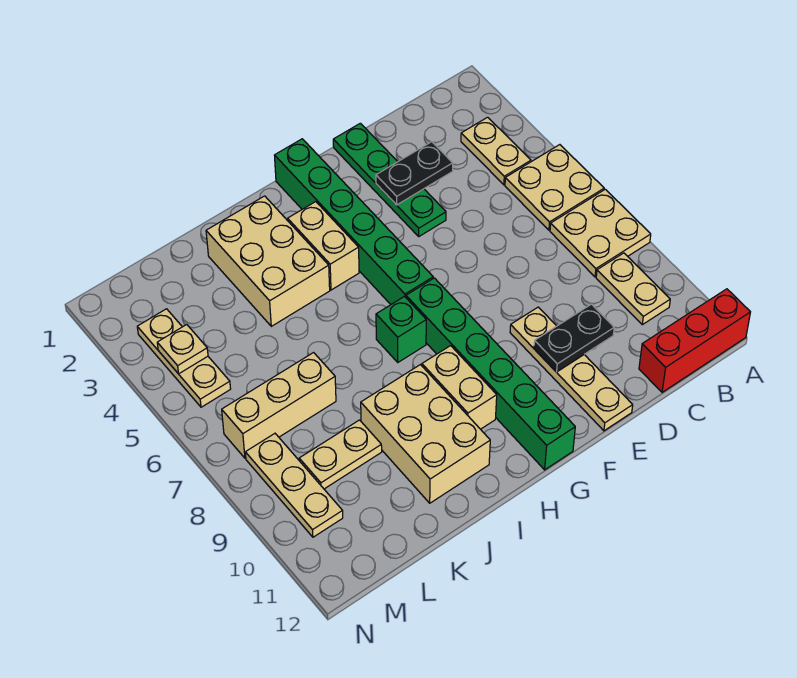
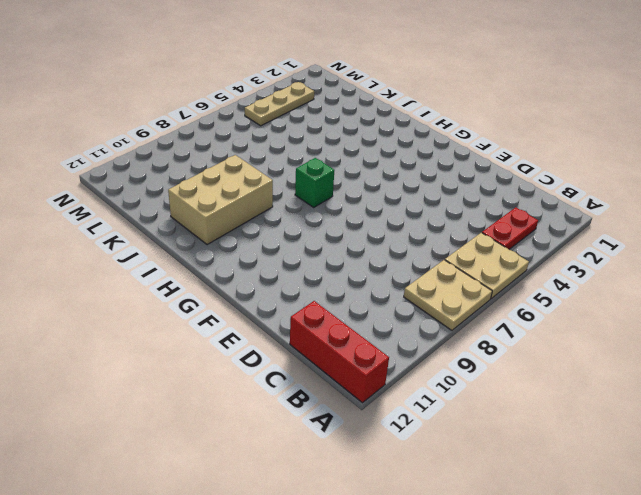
red plate B3:B4 level 1 -> tan plate B3:B4 level 1
none -> tan plate B9:B10 level 1
none -> green plate E1:E4 level 1
none -> tan plate E9:E12 level 1

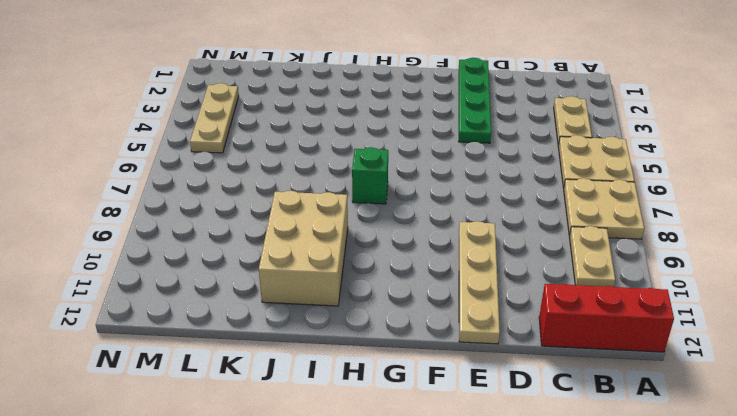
none -> green brick G1:G6 level 1
none -> green brick G7:G12 level 1
none -> tan brick H3:H4 level 1

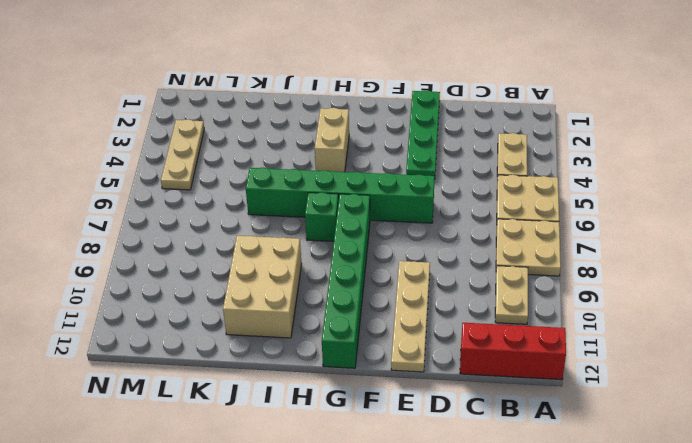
green brick E6:J6 level 1 -> green brick G1:G6 level 1
none -> tan brick H9:H10 level 1
none -> tan brick I2:J4 level 1
none -> tan brick K7:M7 level 1

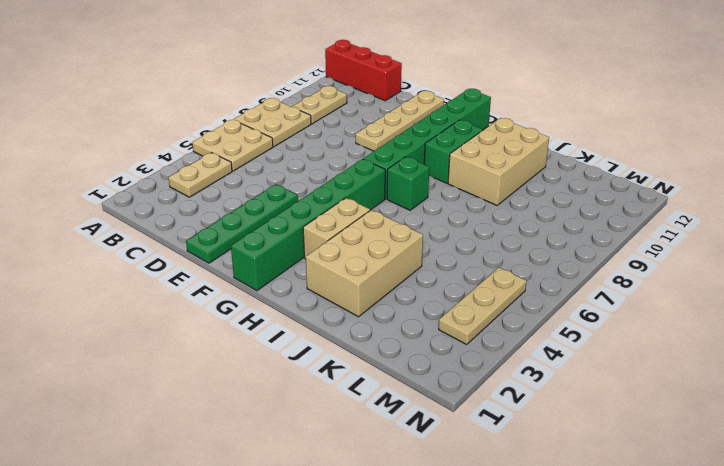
green brick H9:H10 level 1 -> tan brick H9:H10 level 1
none -> tan brick K7:M7 level 1
none -> tan plate K9:L9 level 1
none -> tan plate M8:M10 level 1

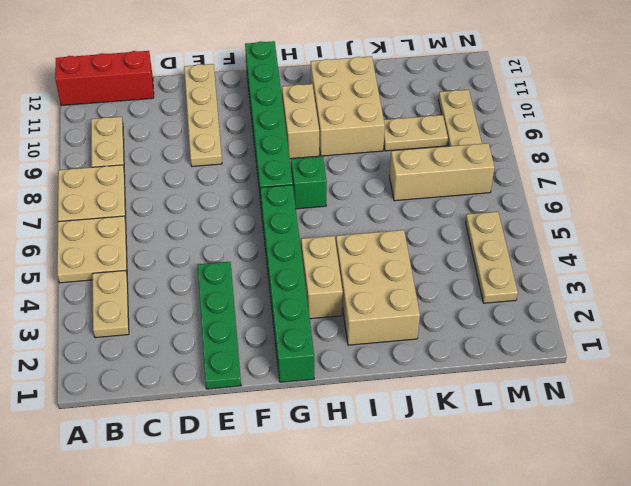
none -> black plate D3:E3 level 2
none -> black plate D10:E10 level 2
none -> tan plate M4 level 2

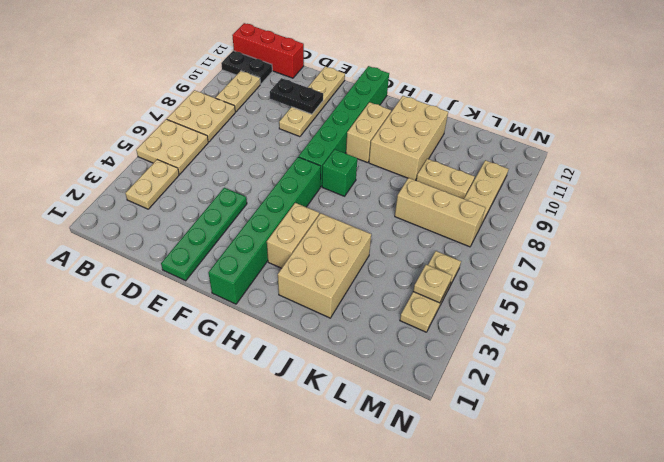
black plate A11:B11 level 1 -> black plate D3:E3 level 2

